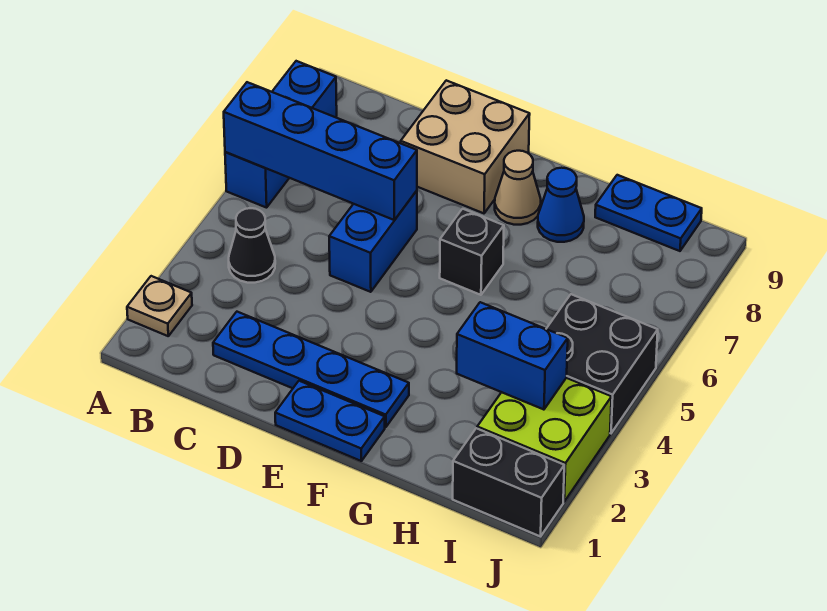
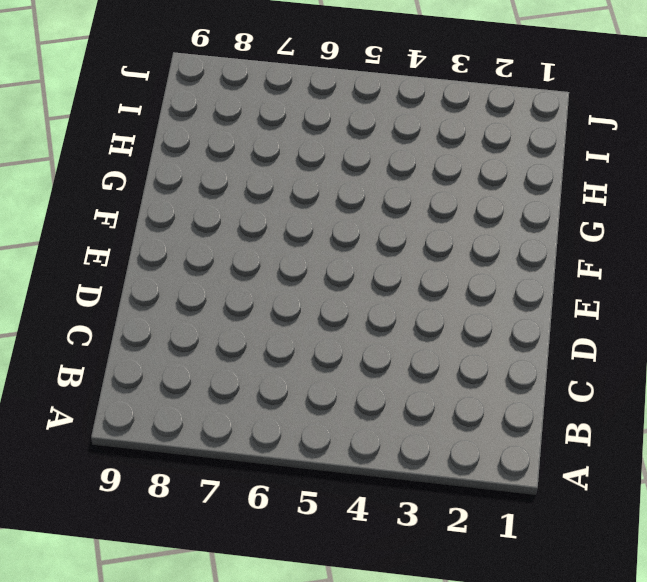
none -> tan plate A2 level 1
none -> blue brick A6:A8 level 1
none -> black cone B4 level 1

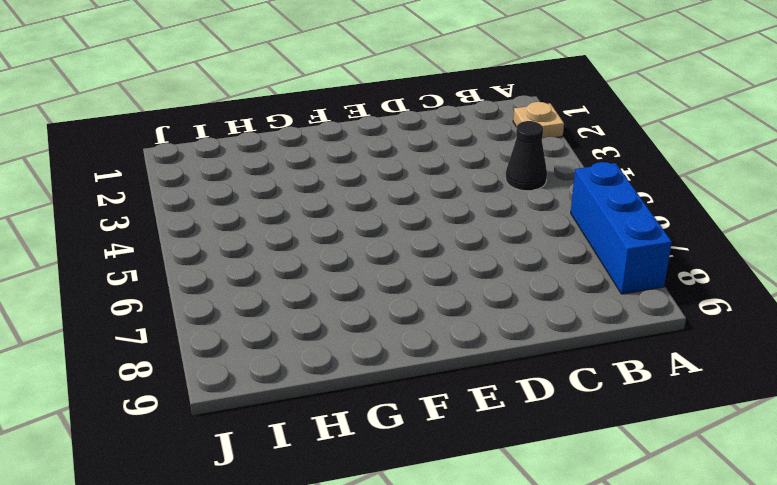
none -> blue plate C2:F2 level 1
none -> blue brick D5:D6 level 1
none -> tan brick D8:E9 level 1

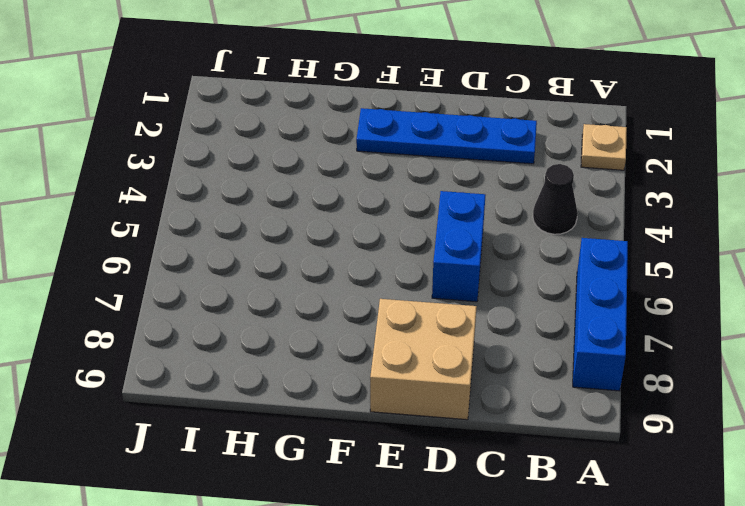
none -> blue plate E1:F1 level 1
none -> black brick F6 level 1
none -> tan cone F8 level 1

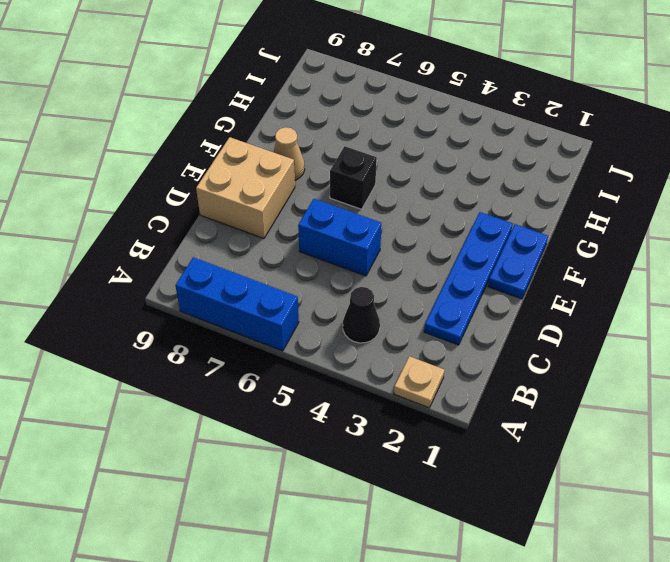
none -> blue cone G8 level 1
none -> blue plate H9:I9 level 1
none -> black brick I1:J1 level 1

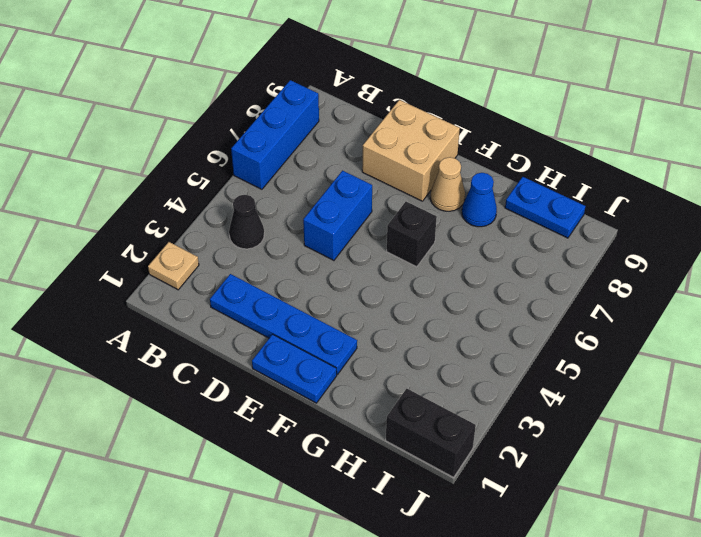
none -> lime brick I2:J3 level 1
none -> black brick I4:J5 level 1
none -> blue brick A6:D6 level 2

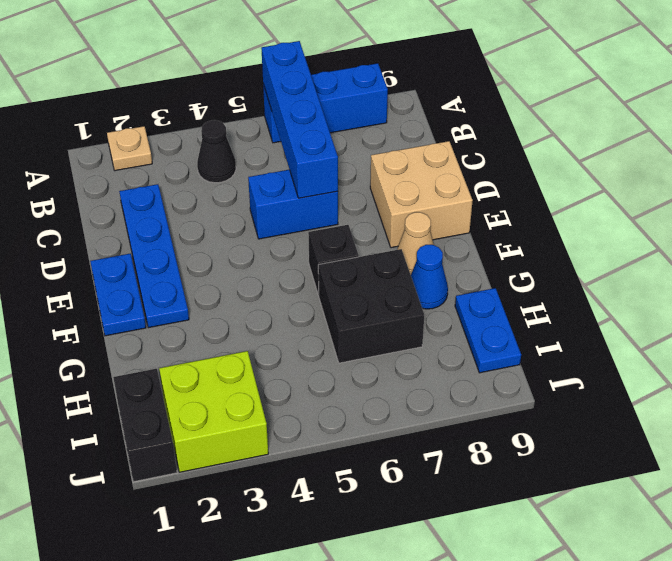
black brick G6:H7 level 1 -> black brick I4:J5 level 1
none -> blue brick H3:I3 level 2

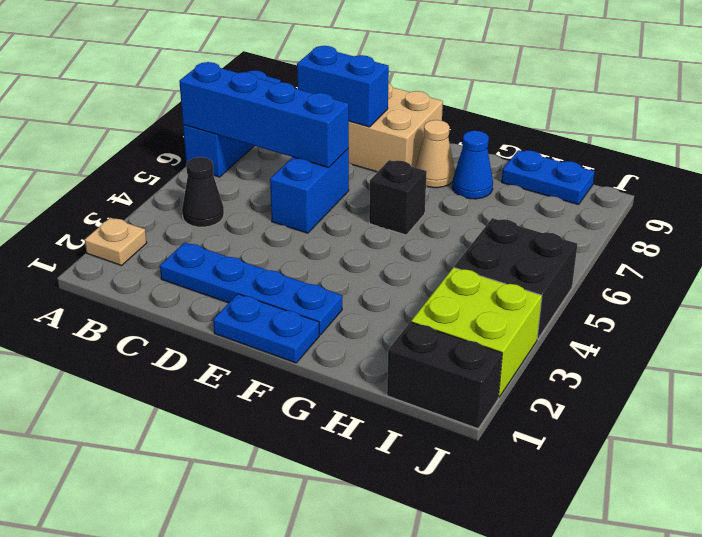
blue brick C8:D8 level 2 -> blue brick H3:I3 level 2

